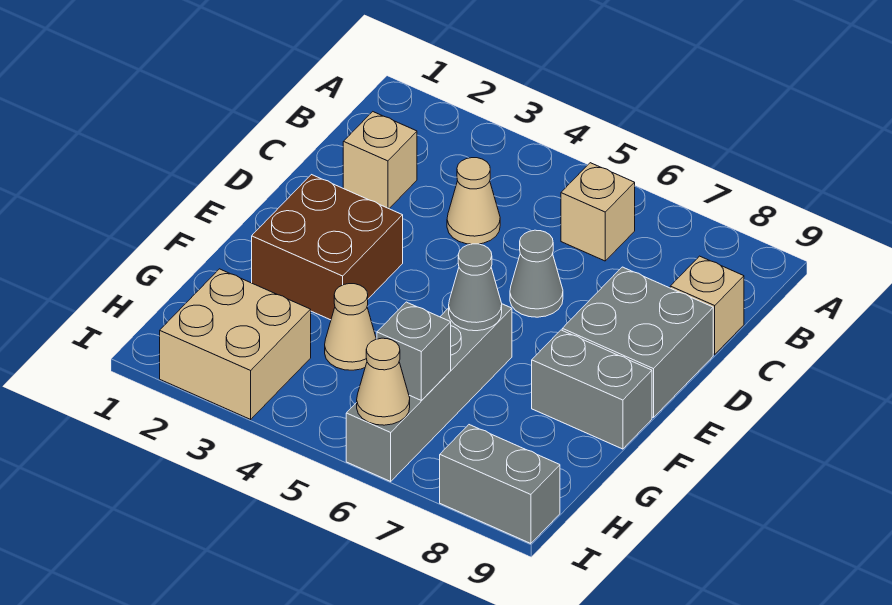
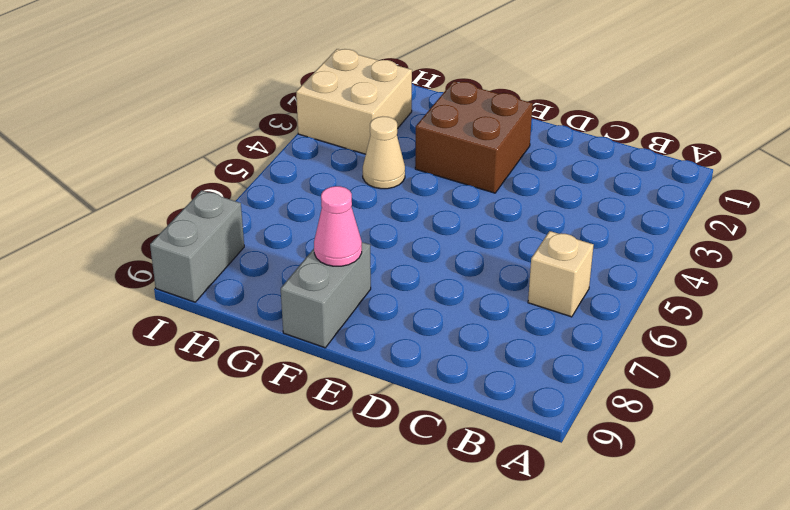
pink cone F8 level 2 -> none
none -> tan brick C2 level 1
none -> tan cone C4 level 1
none -> tan brick C9 level 1

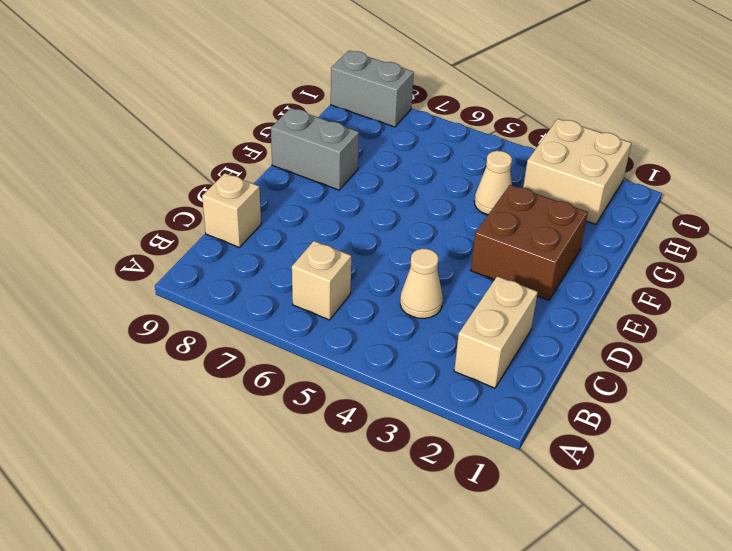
tan brick B2:C2 level 1 -> tan brick C2 level 1
none -> grey cone D6 level 1
none -> grey brick D8:E9 level 1
none -> grey brick F6:I6 level 1

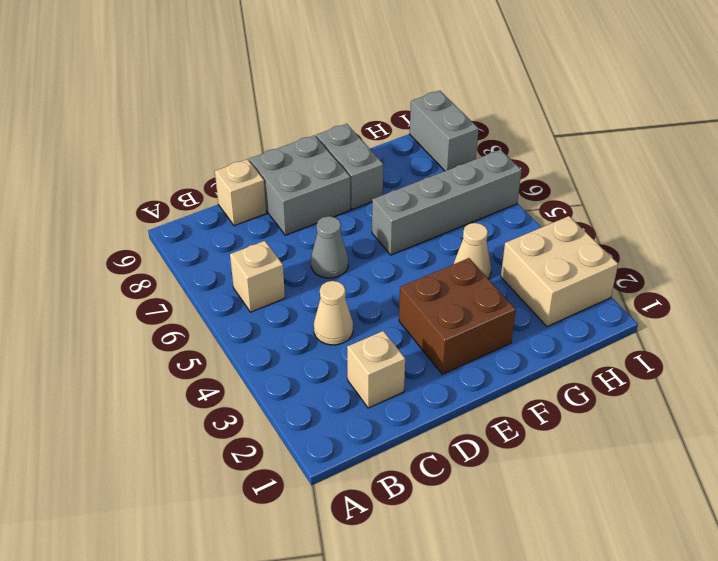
none -> grey cone F6 level 2
none -> grey brick H6 level 2
none -> tan cone I6 level 2

